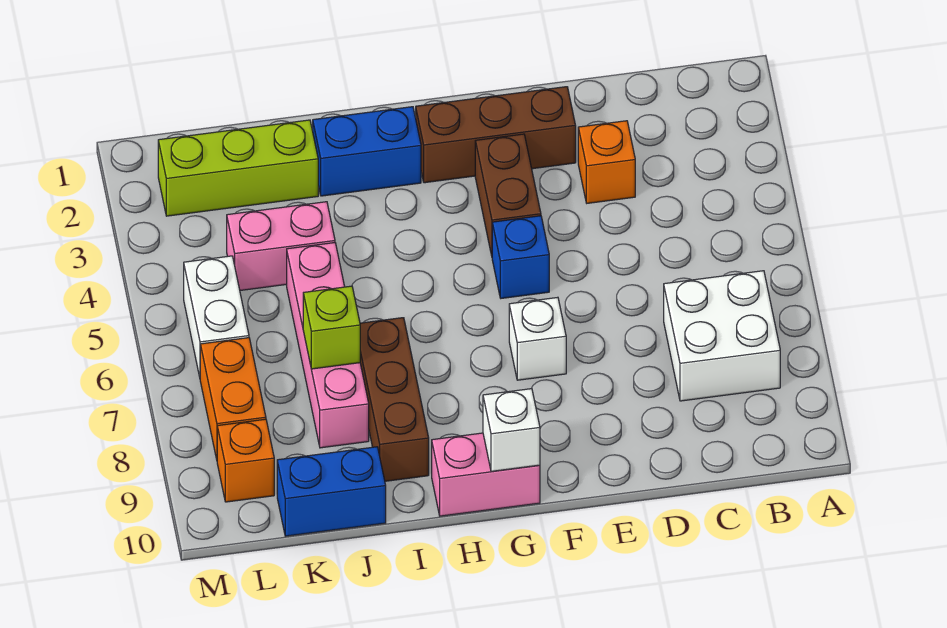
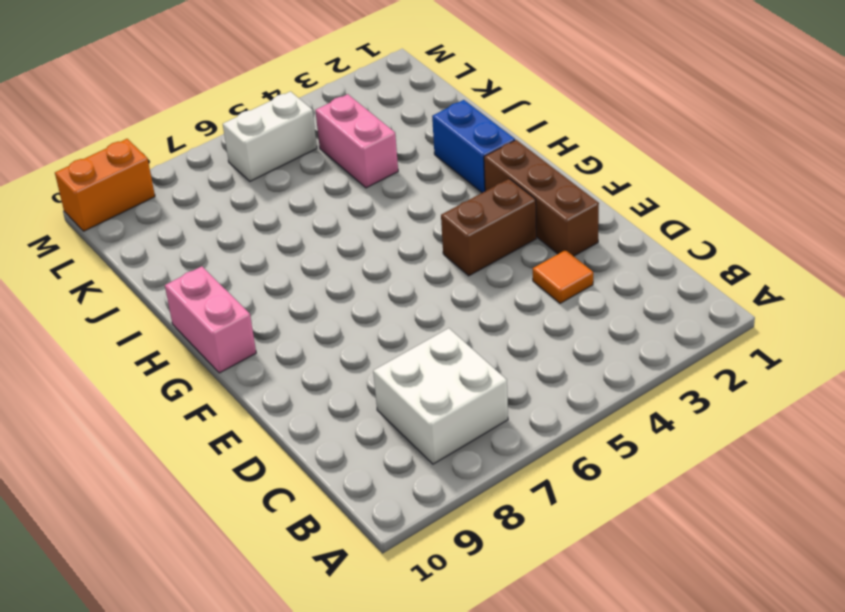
orange tile D3 level 1 -> orange brick D3 level 1
orange brick M9:M10 level 1 -> orange brick L7:L8 level 1
none -> blue brick F5 level 1
none -> white brick F7 level 1
none -> brown brick I7:I9 level 1

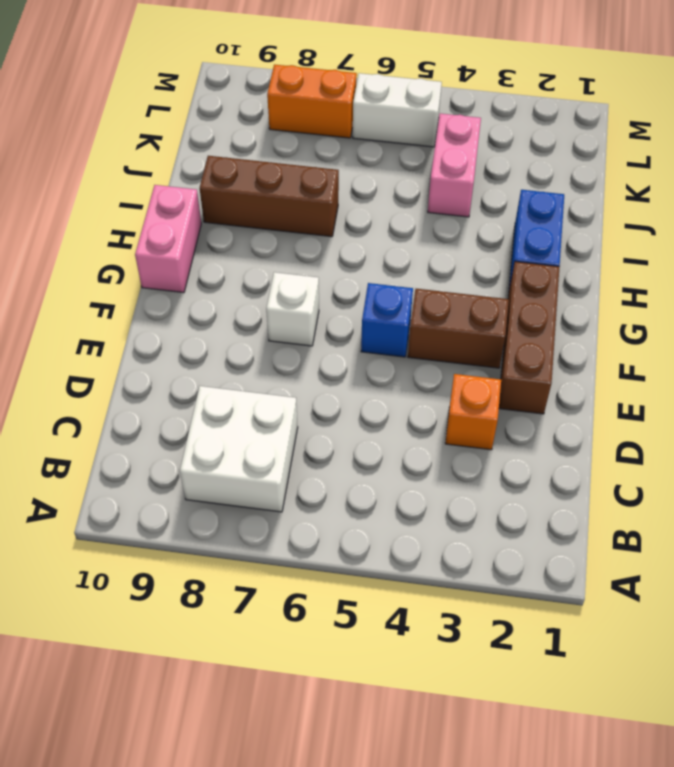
none -> lime brick J2:L2 level 1
none -> pink brick J5:J8 level 1
none -> blue brick J10:K10 level 1

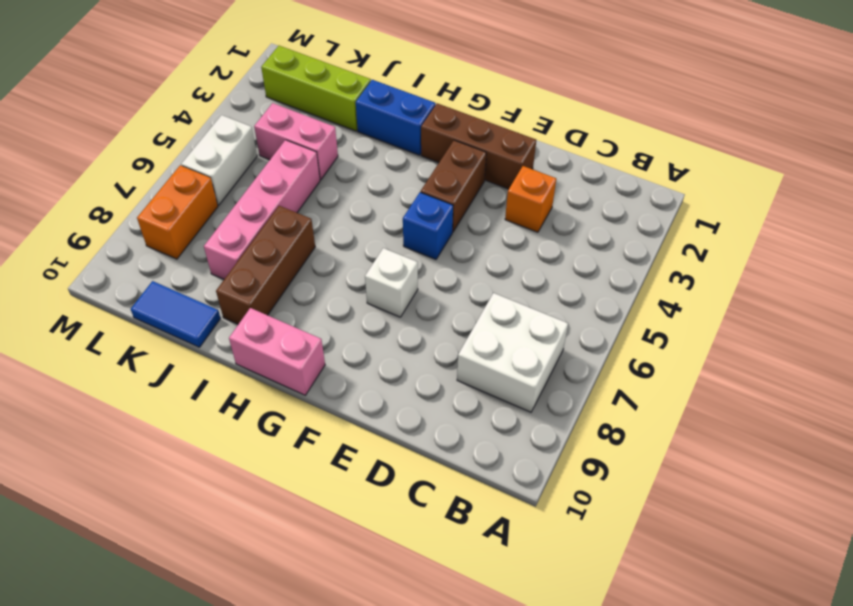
blue tile J10:K10 level 1 -> blue brick J10:K10 level 1
none -> orange brick L9 level 1
none -> white brick G10 level 2
none -> lime brick J7 level 2

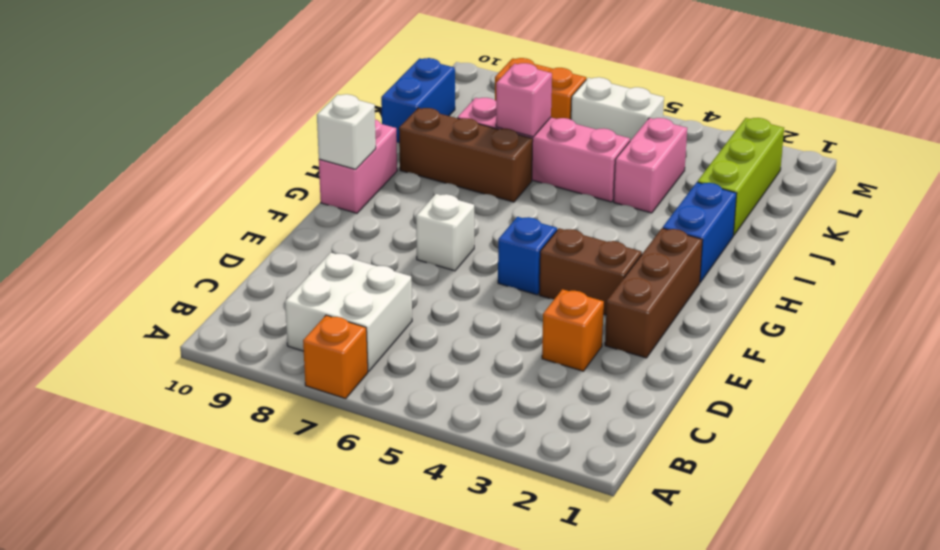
orange brick A7 level 1 -> orange brick L9 level 1
pink brick J7 level 2 -> lime brick J7 level 2

